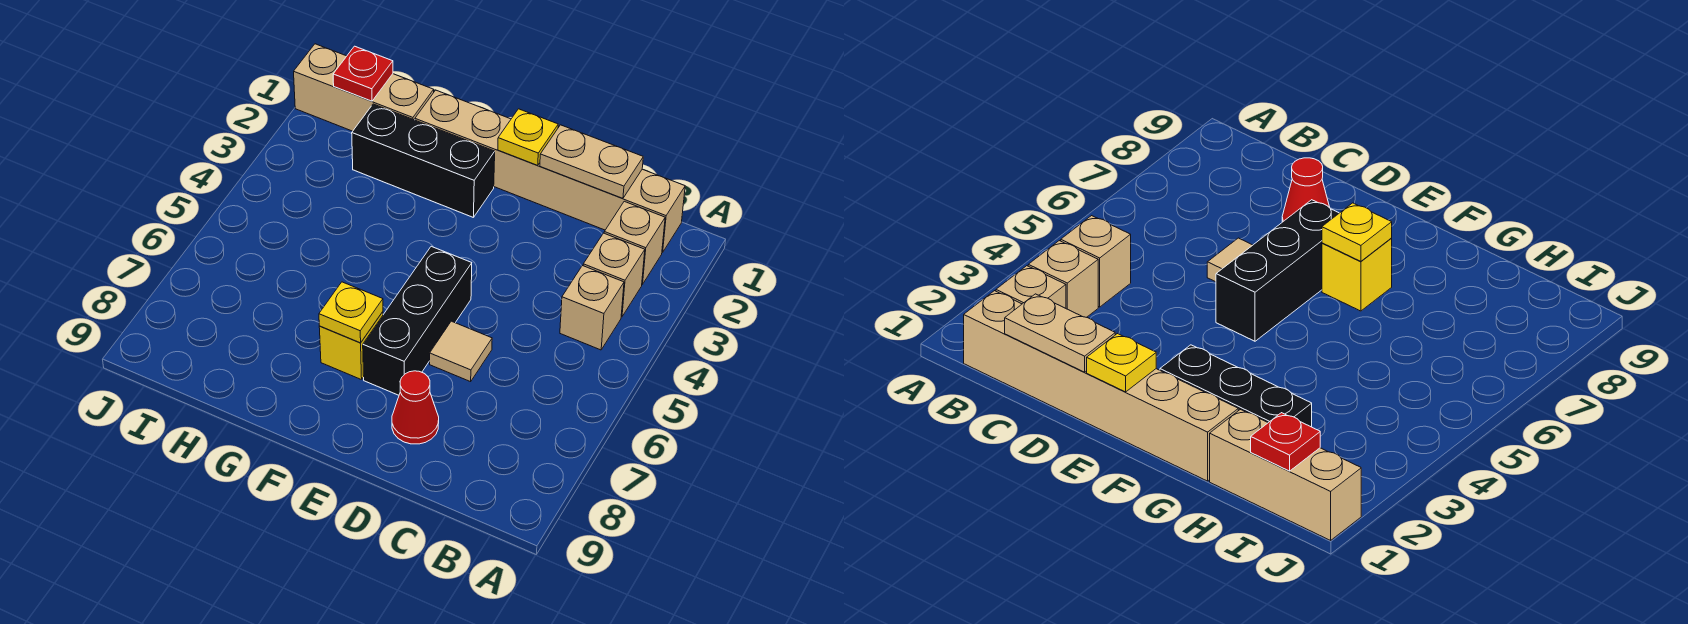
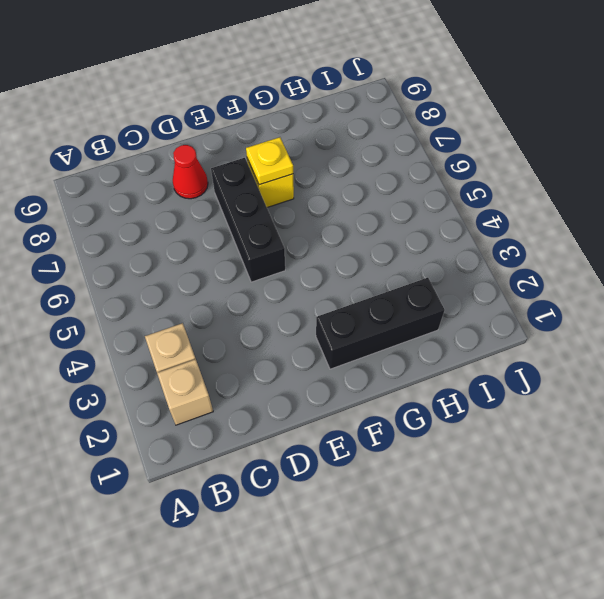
none -> tan brick B1:G1 level 1
none -> tan brick B4 level 1
none -> tan tile D6 level 1

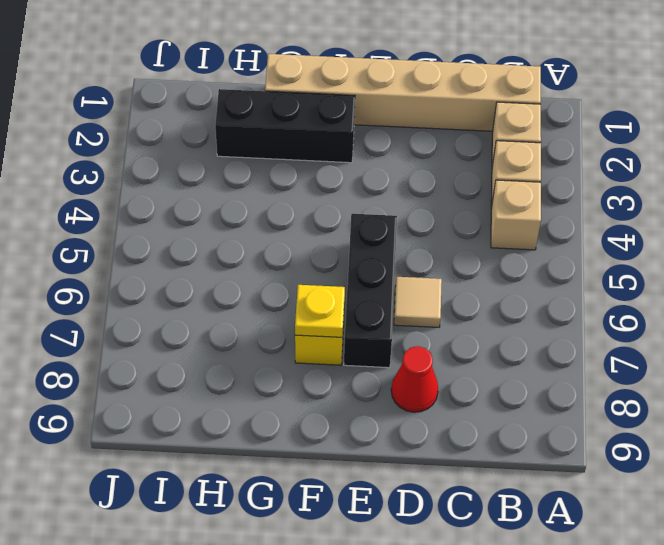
none -> tan brick H1:J1 level 1
none -> tan plate C1:D1 level 2
none -> yellow plate E1 level 2

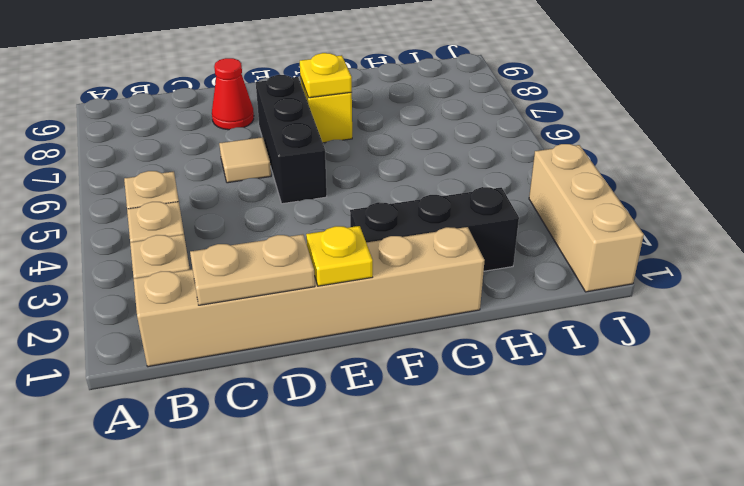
tan brick J1:J3 level 1 -> tan brick H1:J1 level 1
none -> red plate I1 level 2

